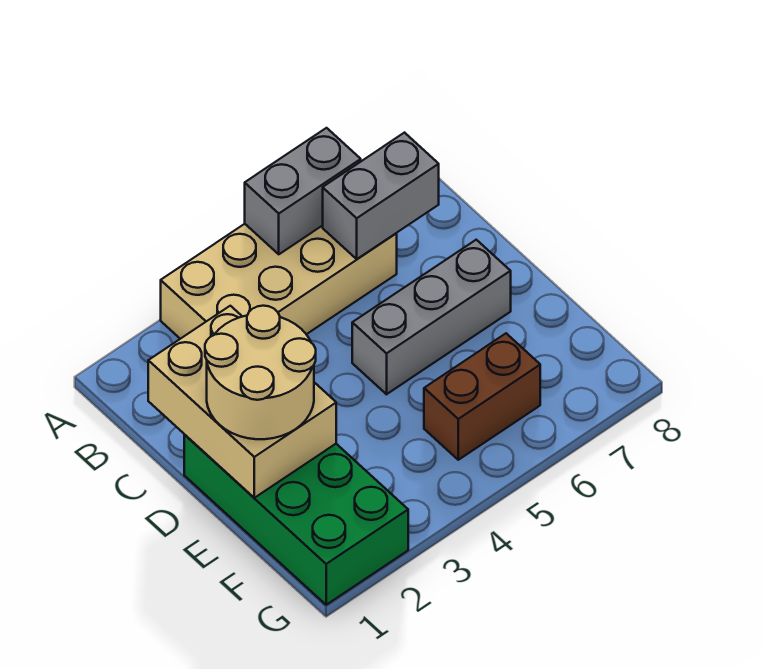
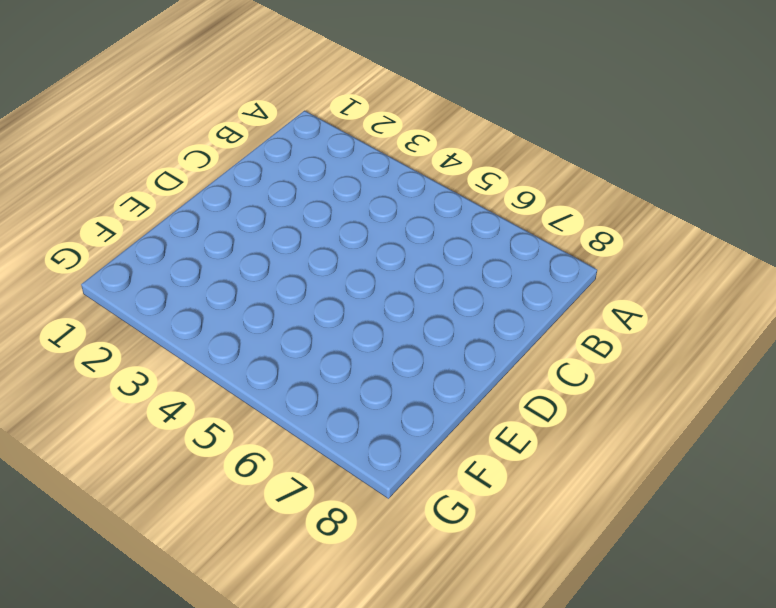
none -> tan brick A3:B6 level 1
none -> green brick D1:G2 level 1

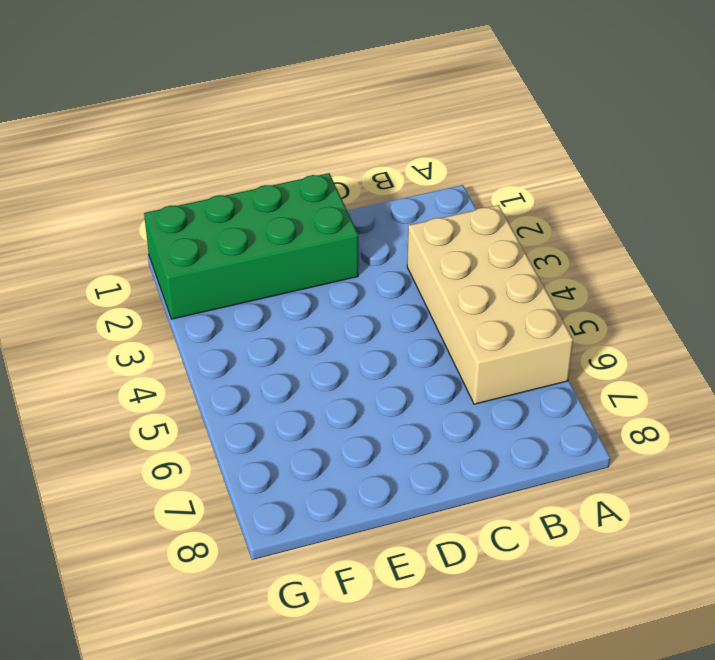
none -> grey brick D5:D7 level 1
none -> brown brick F5:F6 level 1

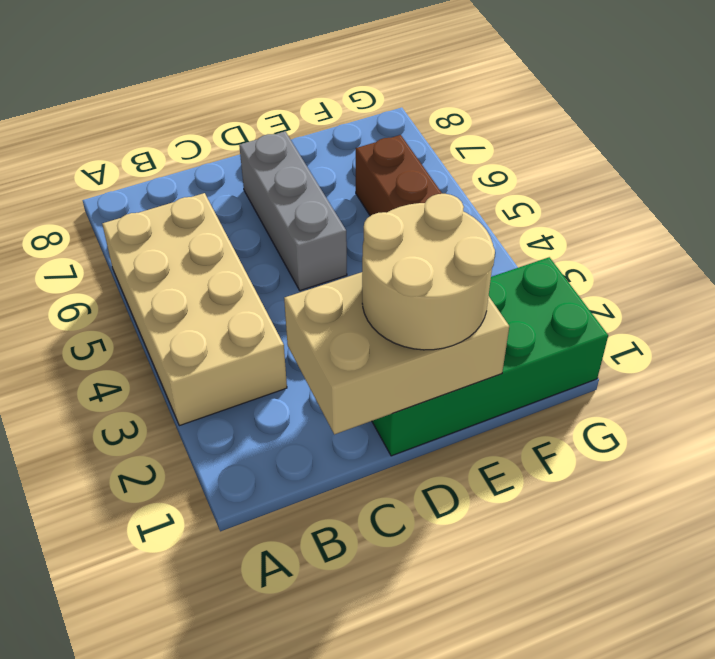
none -> grey brick A5:A6 level 2
none -> grey brick B6:B7 level 2

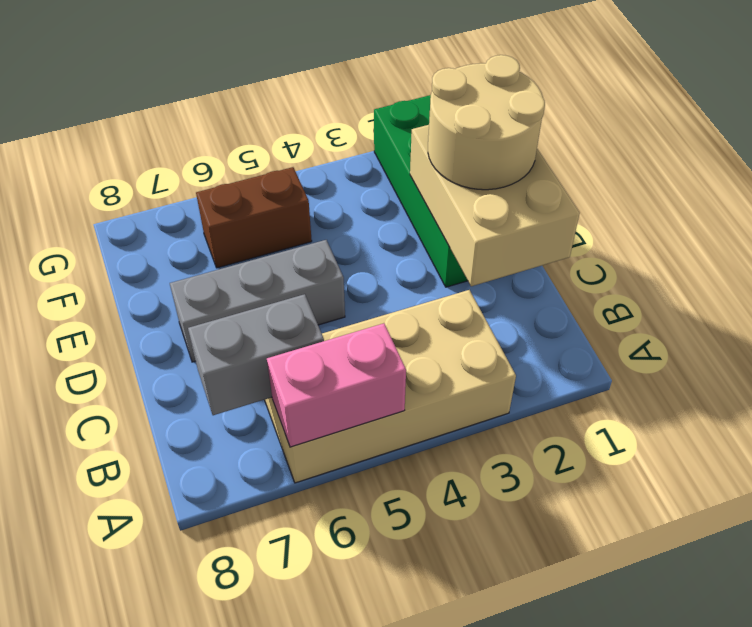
pink brick A5:A6 level 2 -> grey brick A5:A6 level 2

